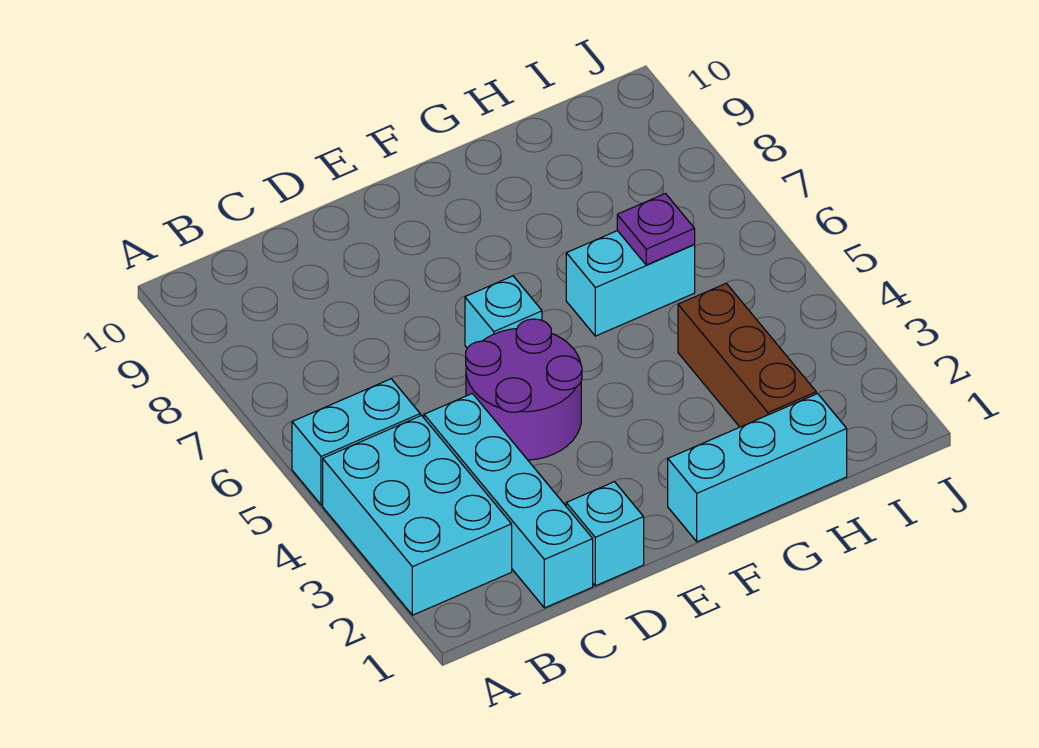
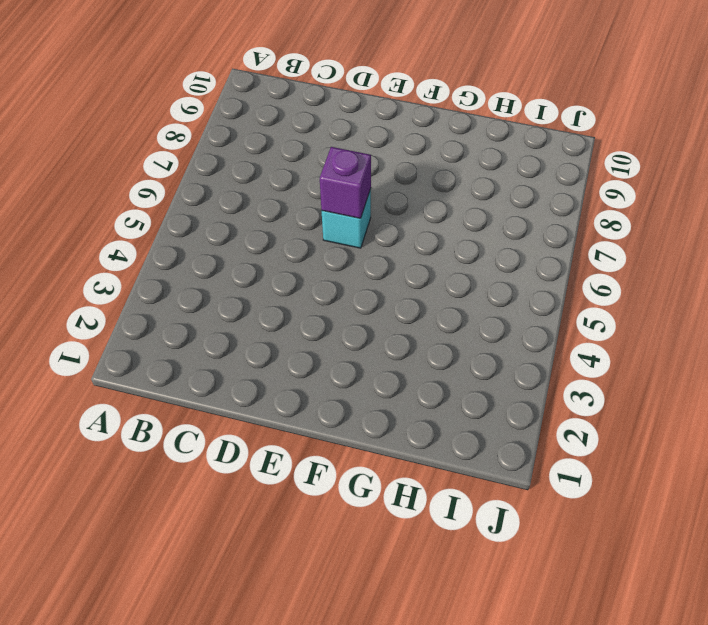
purple brick E6 level 2 -> none
none -> cyan brick A2:B4 level 1
none -> cyan brick A5:B5 level 1

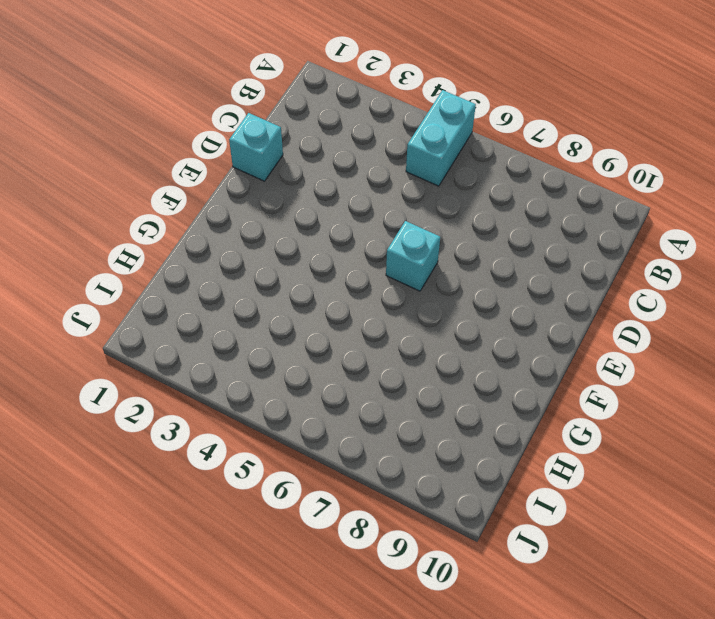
none -> cyan brick A2:B4 level 1
none -> cyan brick C1:C4 level 1

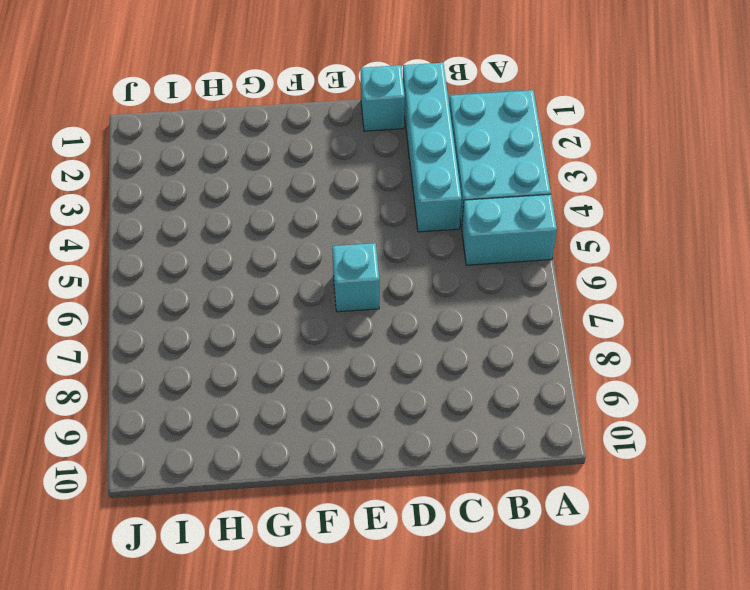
none -> purple round brick D4:E5 level 1
none -> cyan brick F1:H1 level 1

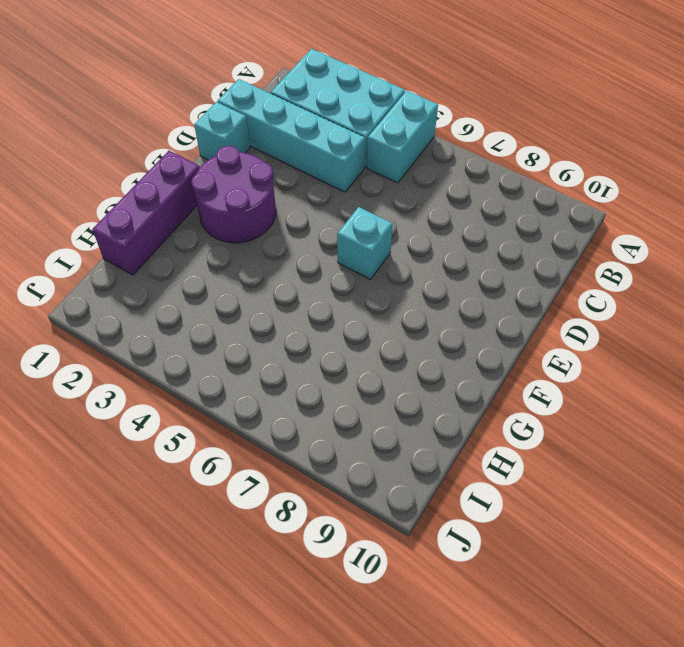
purple round brick E2:F3 level 1 -> purple round brick D4:E5 level 1
purple brick F1:H1 level 1 -> cyan brick F1:H1 level 1
none -> cyan brick G6:H6 level 1
none -> brown brick H2:H4 level 1

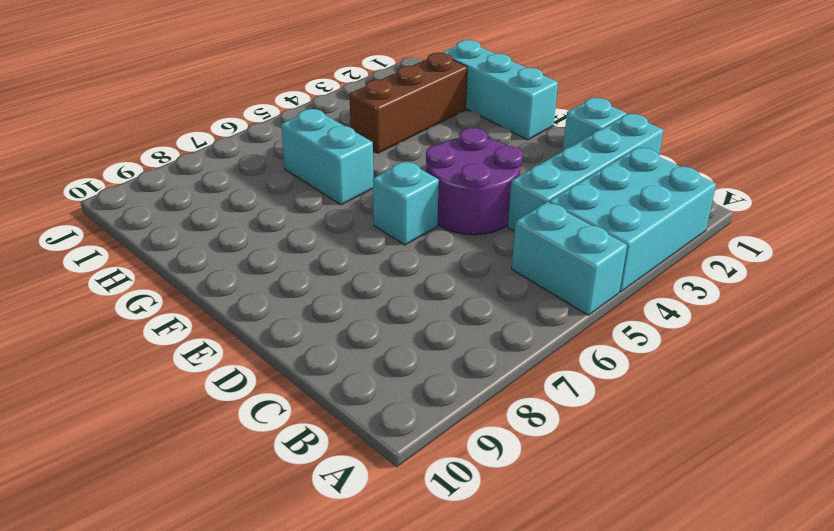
none -> purple plate H6 level 2

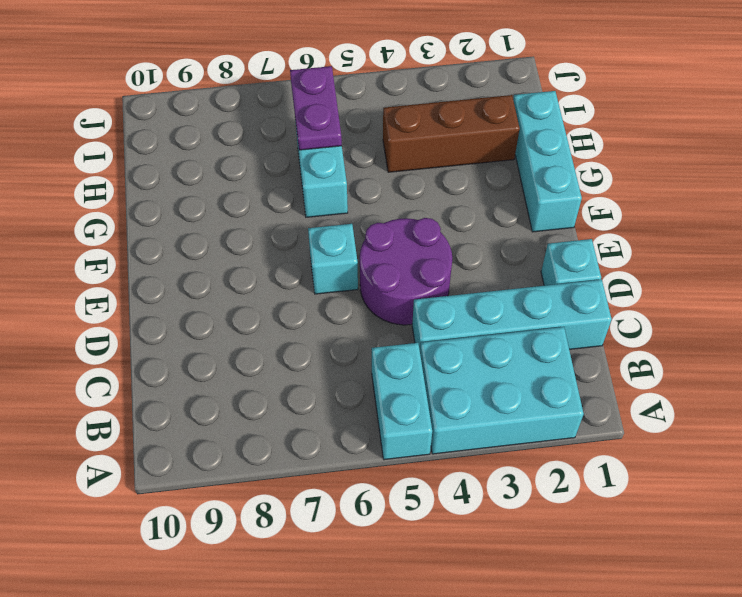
purple plate H6:I6 level 2 -> purple plate H6 level 2

